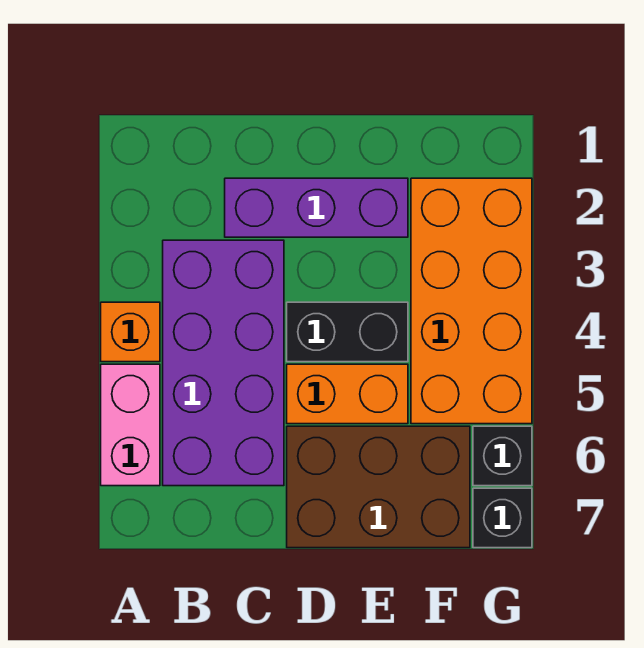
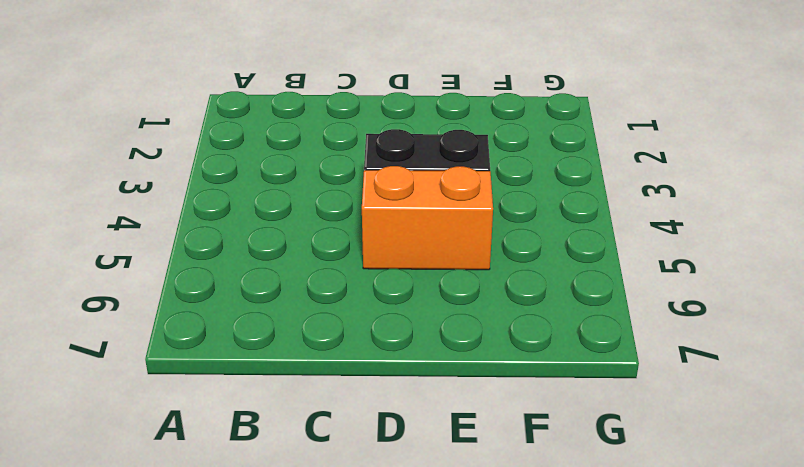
none -> orange brick A4 level 1
none -> pink brick A5:A6 level 1

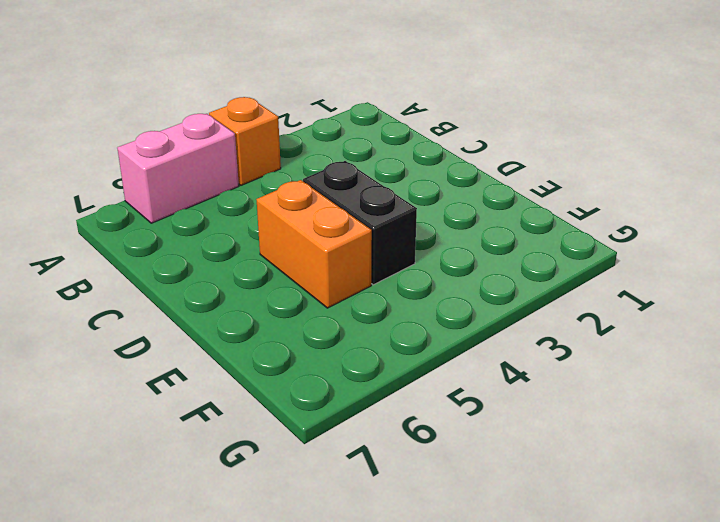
none -> purple brick B3:C6 level 1
none -> purple brick C2:E2 level 1

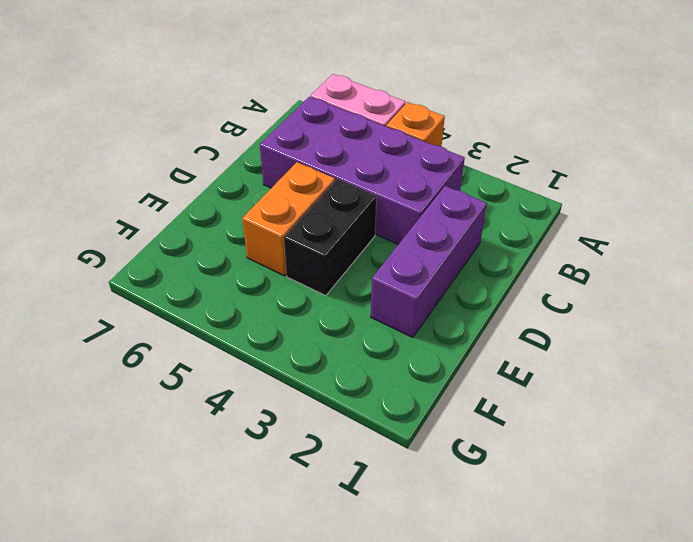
none -> brown brick D6:F7 level 1
none -> orange brick F2:G5 level 1

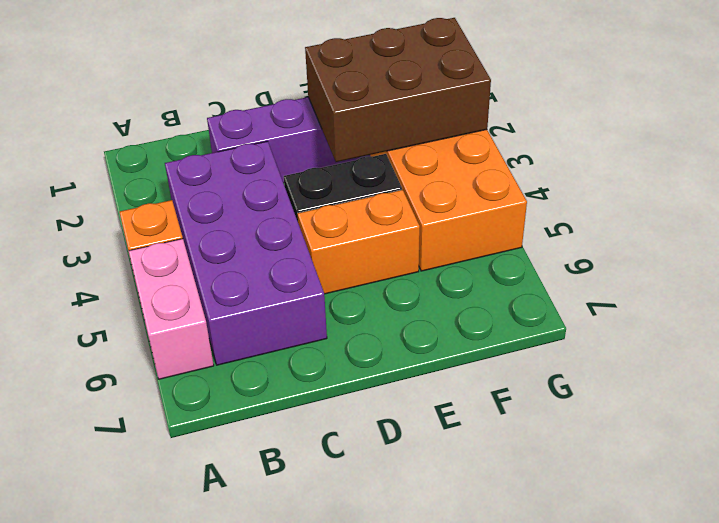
brown brick E2:G3 level 2 -> brown brick D6:F7 level 1
none -> black brick G6 level 1
none -> black brick G7 level 1

